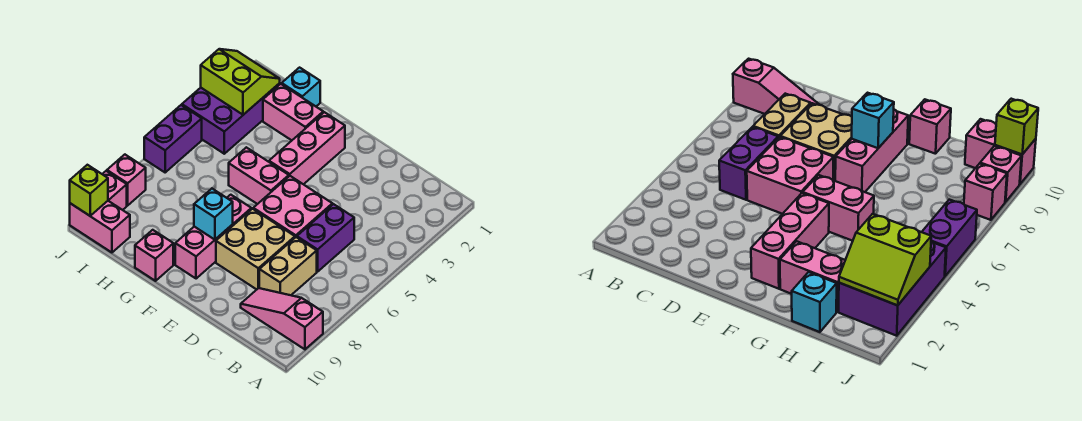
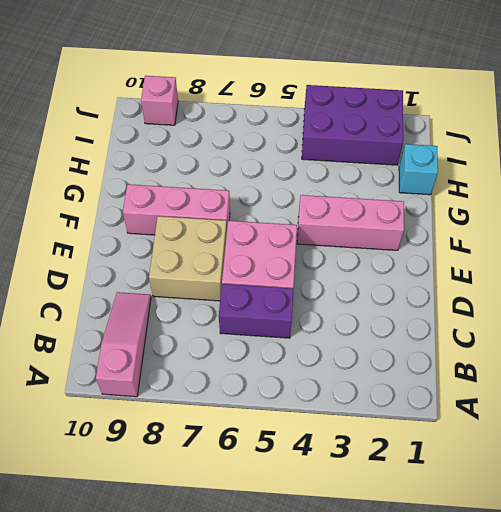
none -> tan brick C7:C8 level 1
none -> pink brick F5:G5 level 1
none -> pink brick G2:H2 level 1

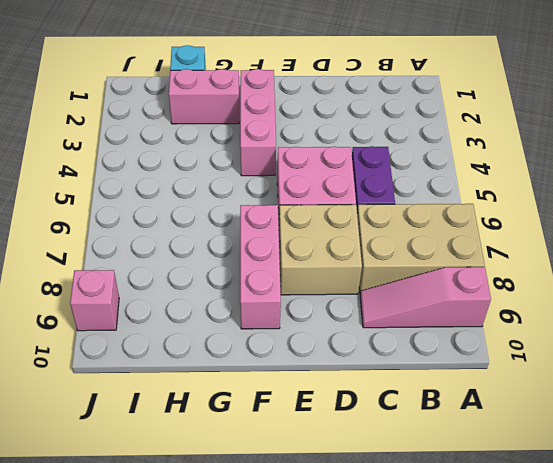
tan brick A7:C8 level 1 -> tan brick C7:C8 level 1
none -> pink brick F5:G5 level 1
none -> pink brick G10 level 1
none -> purple brick I2:J4 level 1

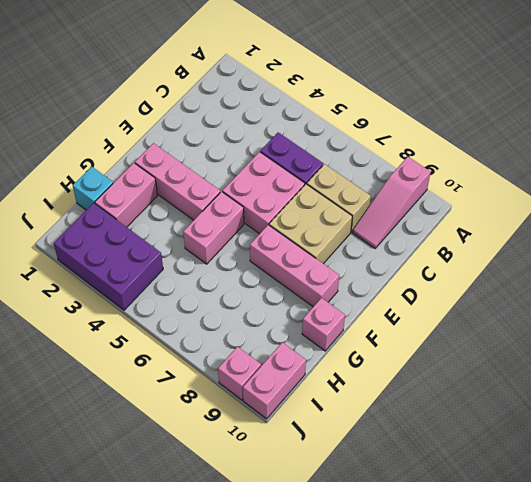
none -> purple brick J5:J6 level 1
none -> pink brick J8 level 1
none -> cyan brick F8 level 2

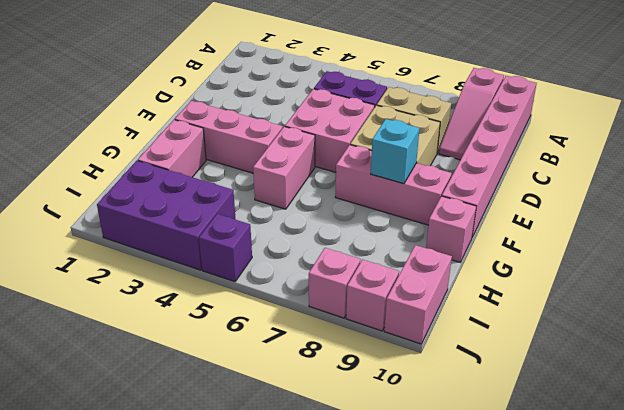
pink brick A10:F10 level 1 -> none
purple brick J5 level 1 -> purple brick J5:J6 level 1
none -> cyan brick H1 level 1
none -> lime slope I2:J3 level 2 top 3
none -> lime brick J10 level 2

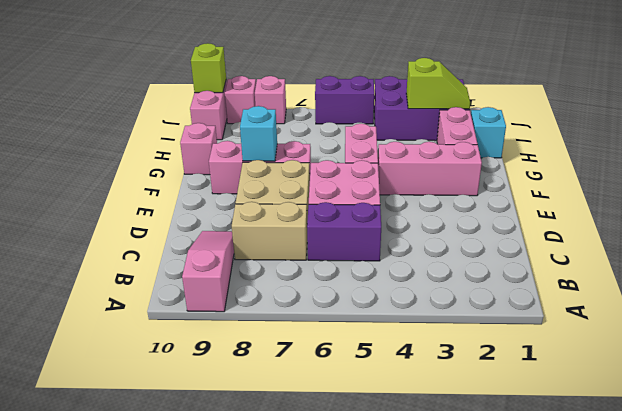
lime slope I2:I3 level 2 top 3 -> lime slope I2:J3 level 2 top 3

